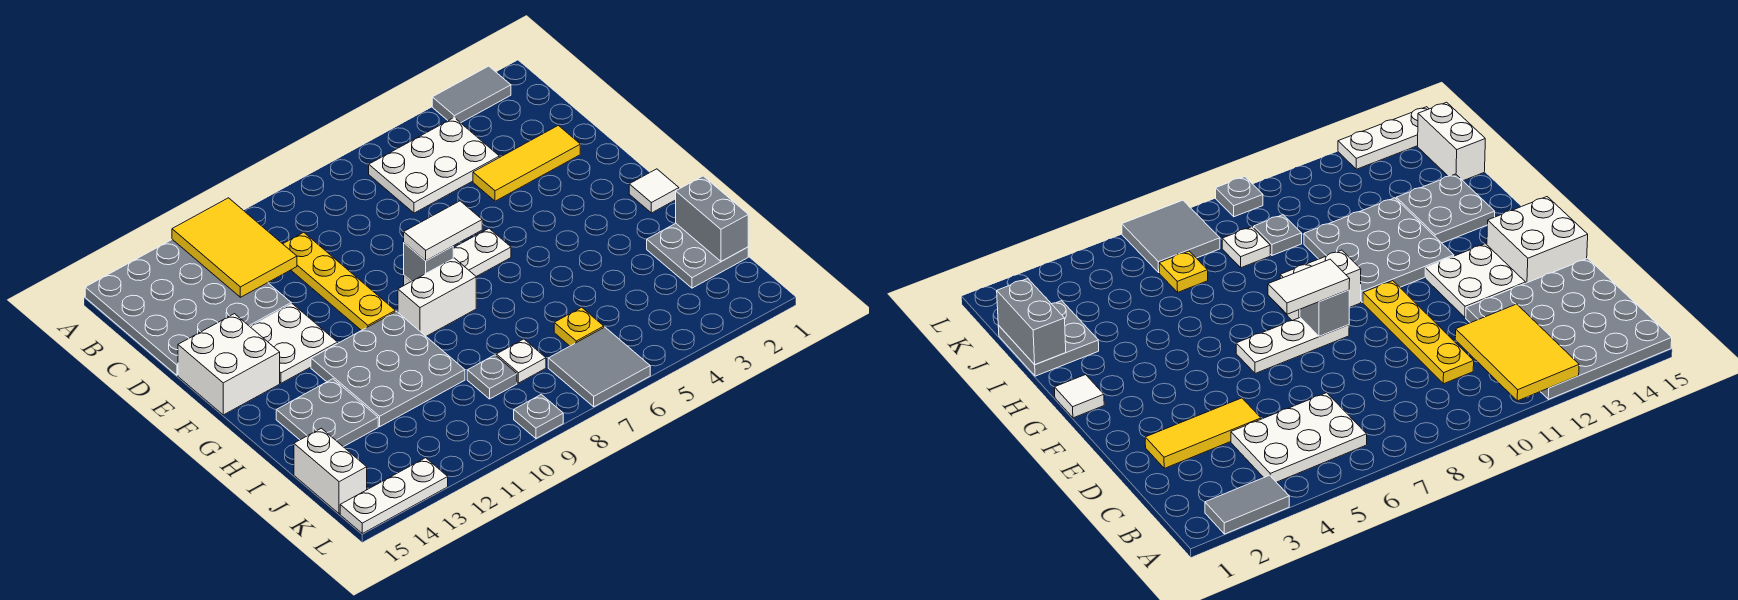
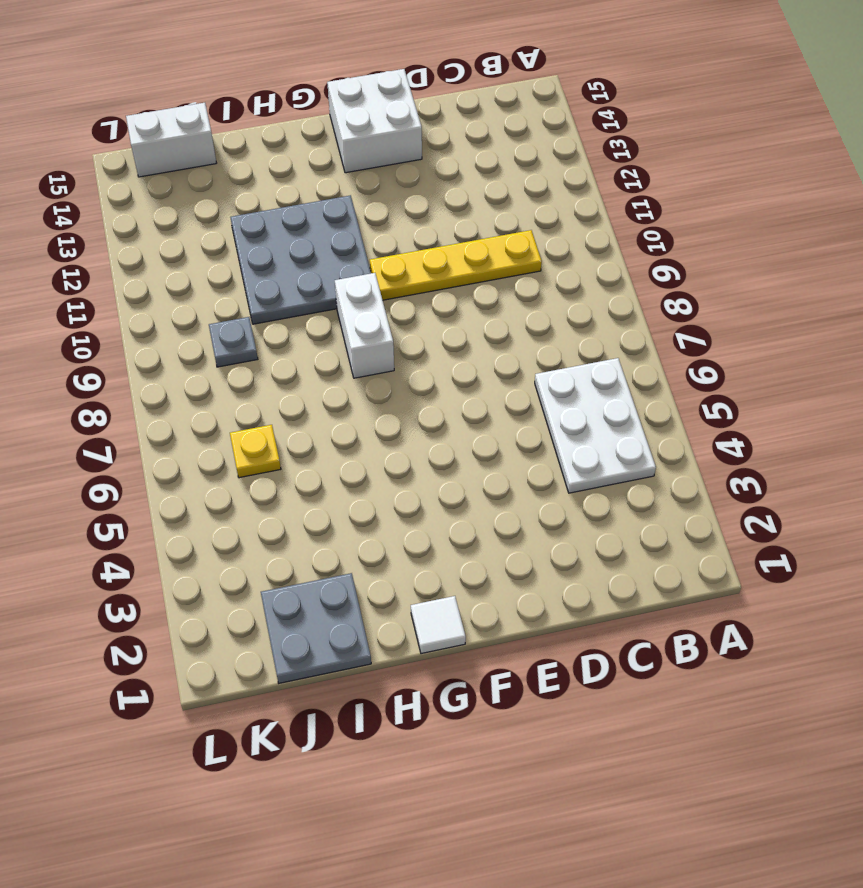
none -> grey tile A2:A3 level 1
none -> grey plate A12:D15 level 1
none -> yellow tile D2:D4 level 1

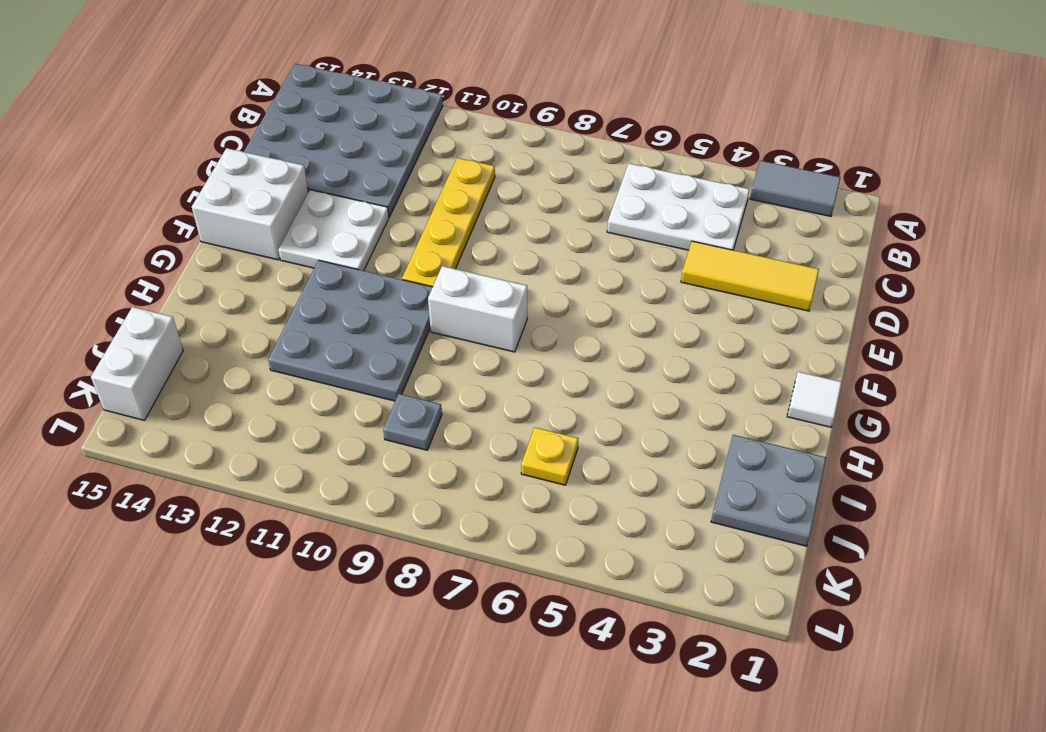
none -> white plate F6:F8 level 1
none -> grey plate H13:I14 level 1
none -> white plate J8 level 1

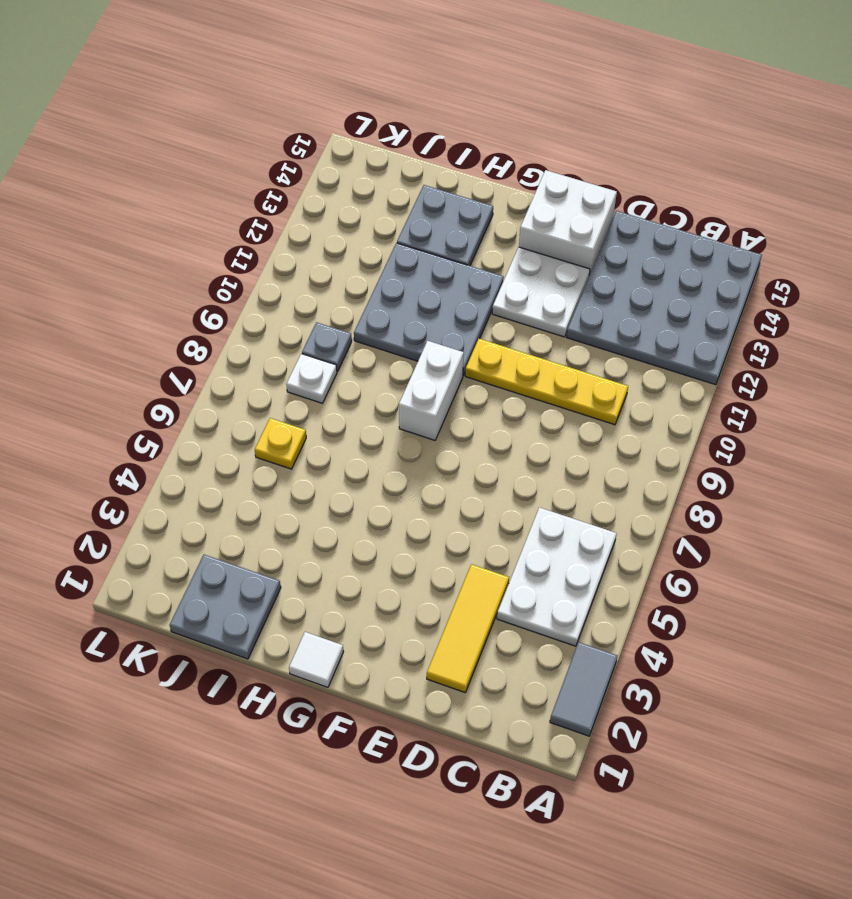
none -> white plate F6:F8 level 1
none -> white brick J15:K15 level 1
none -> grey tile K6:L7 level 1

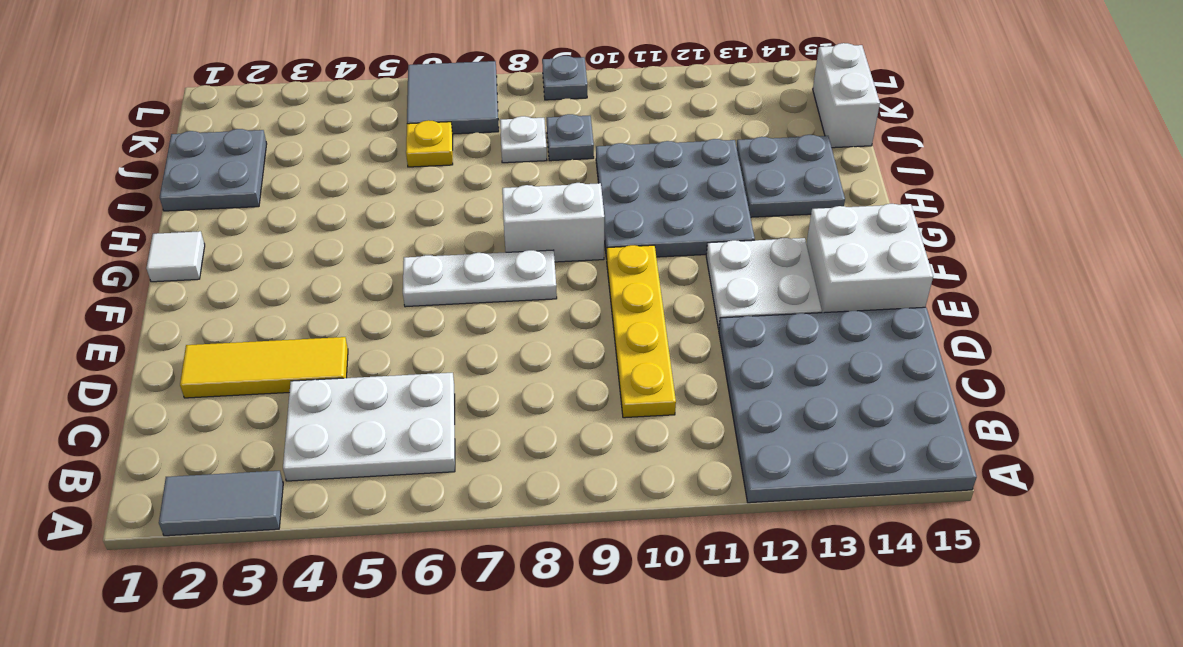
none -> white plate L13:L15 level 1
none -> yellow tile A11:C12 level 2
none -> grey brick F8 level 2

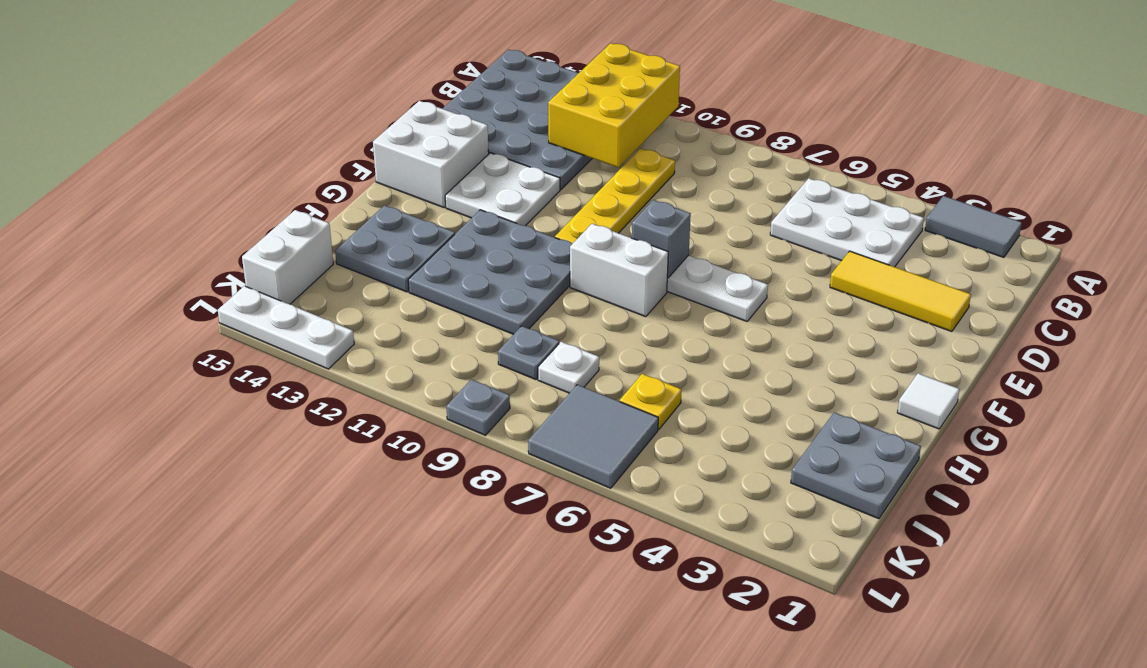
yellow brick A11:C12 level 2 -> yellow tile A11:C12 level 2
none -> grey brick I1:J1 level 2
none -> white tile F7:F8 level 3

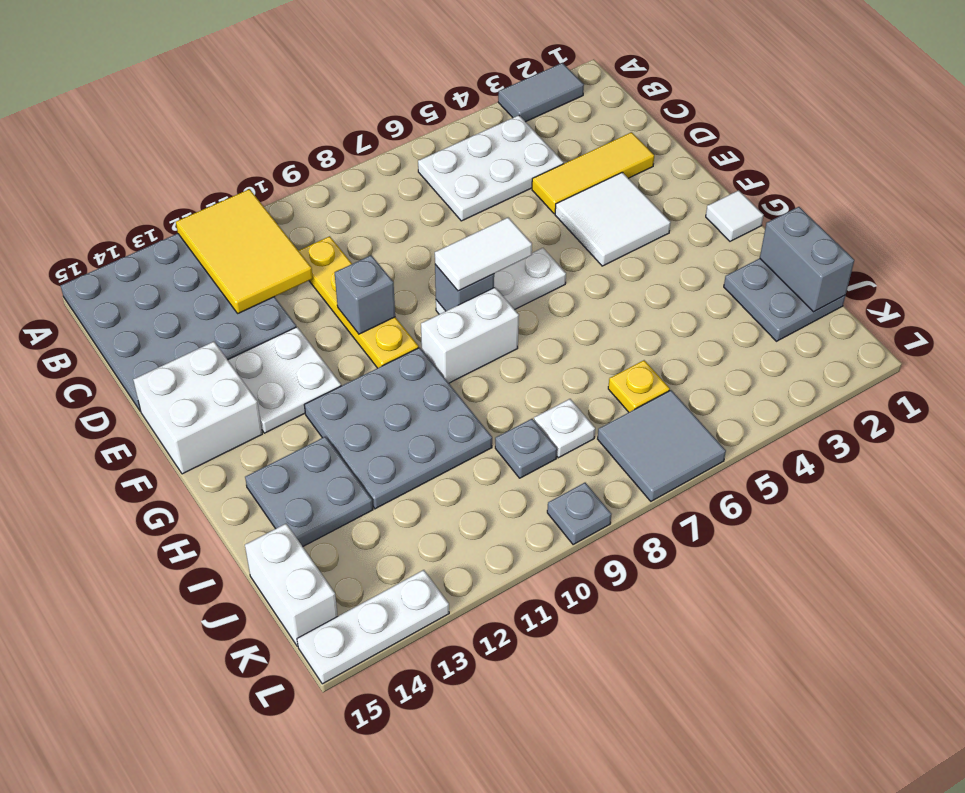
white tile E3:F4 level 1 -> none
grey brick E10 level 2 -> none

